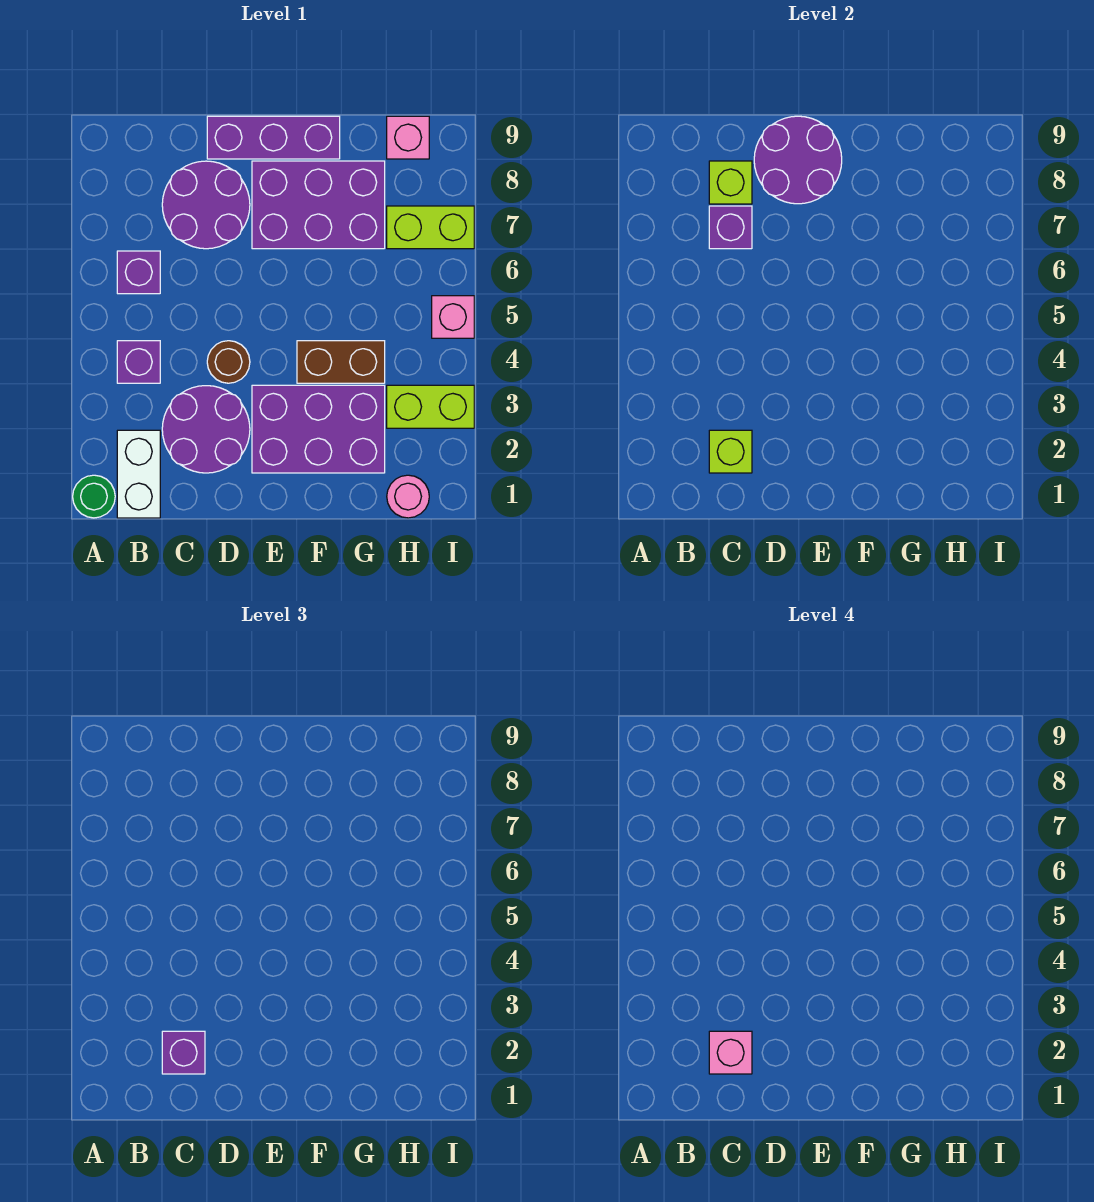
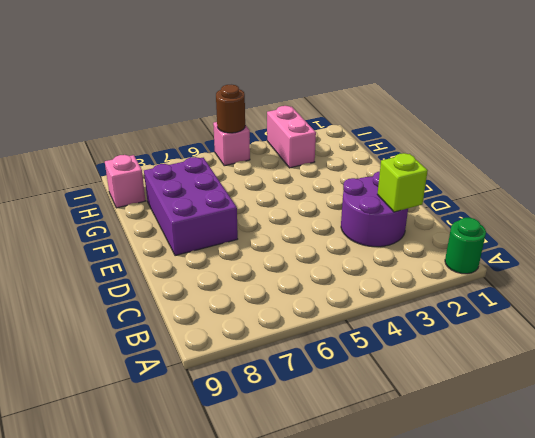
pink brick H3:I3 level 1 -> lime brick H3:I3 level 1
brown round brick I5 level 2 -> brown round brick D4 level 1
none -> white brick B1:B2 level 1
none -> purple brick B4 level 1
none -> purple brick B6 level 1

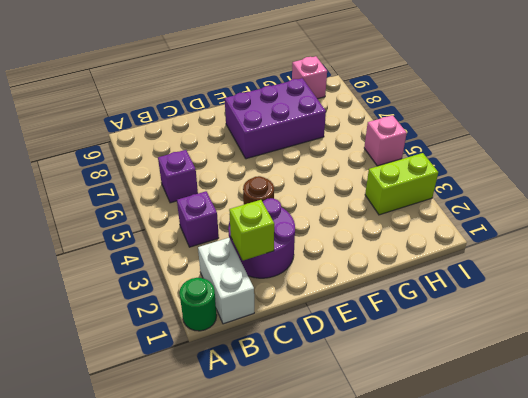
none -> purple round brick C7:D8 level 1
none -> purple brick D9:F9 level 1
none -> purple brick E2:G3 level 1

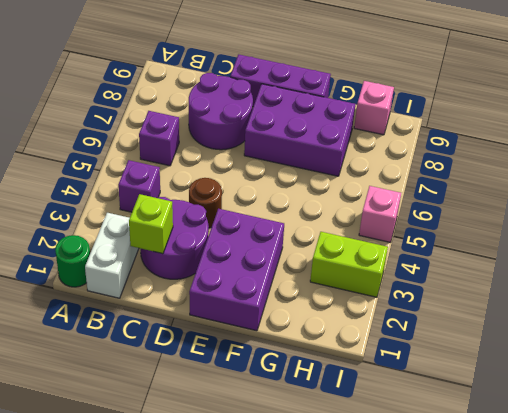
purple brick E1:F3 level 1 -> purple brick E2:G3 level 1
none -> brown brick F4:G4 level 1
none -> pink round brick H1 level 1
none -> lime brick H7:I7 level 1

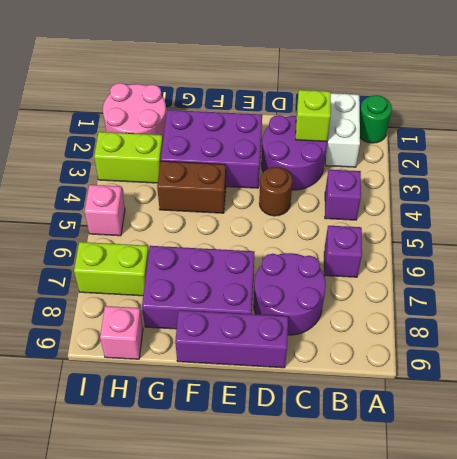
pink round brick H1:I2 level 1 -> pink round brick H1 level 1
none -> purple brick C7 level 2
none -> lime brick C8 level 2
none -> purple round brick D8:E9 level 2

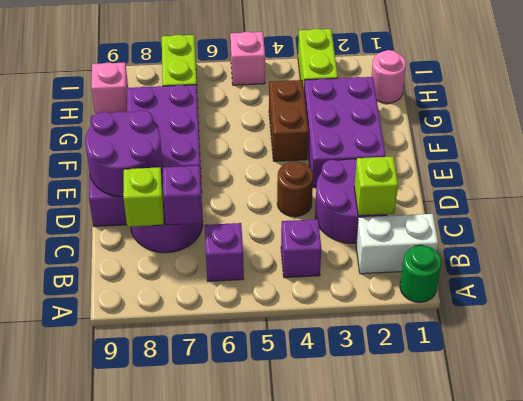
none -> purple brick C2 level 3
none -> pink brick C2 level 4

